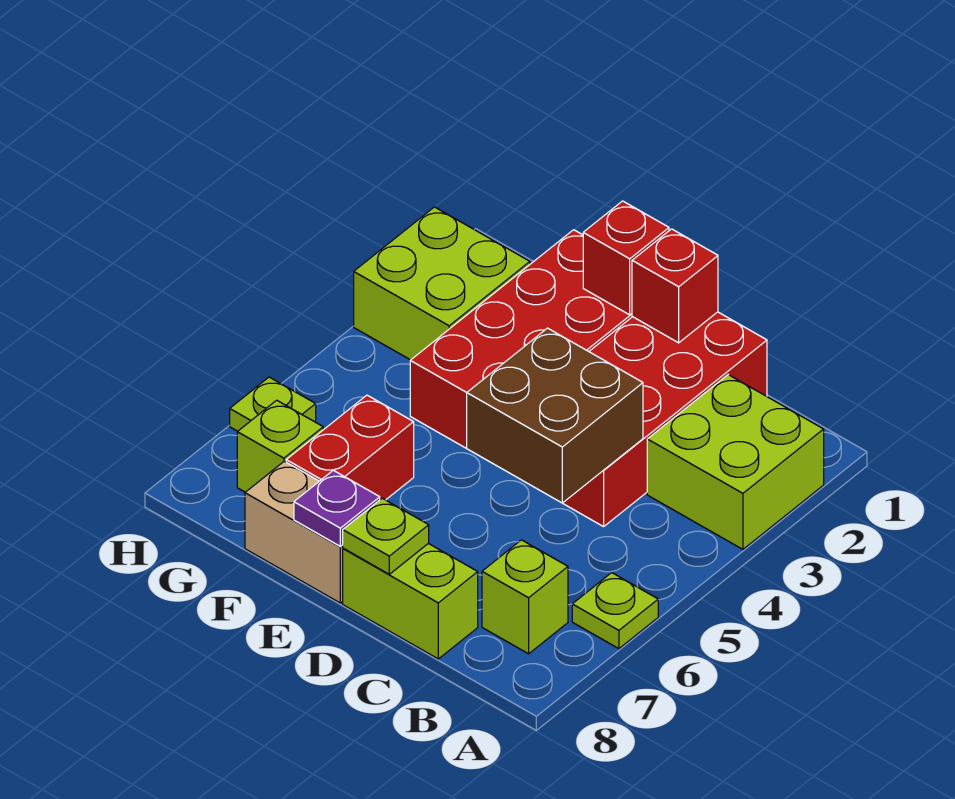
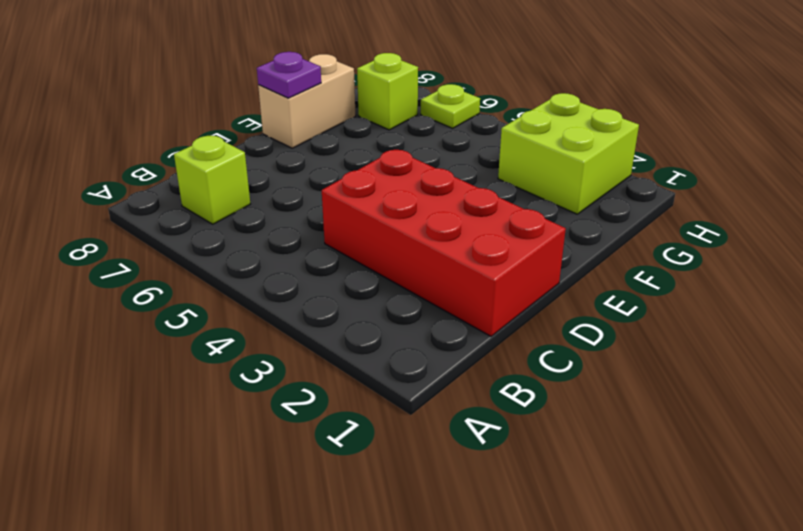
none -> lime brick A2:B3 level 1
none -> lime plate A6 level 1
none -> lime brick C8:D8 level 1

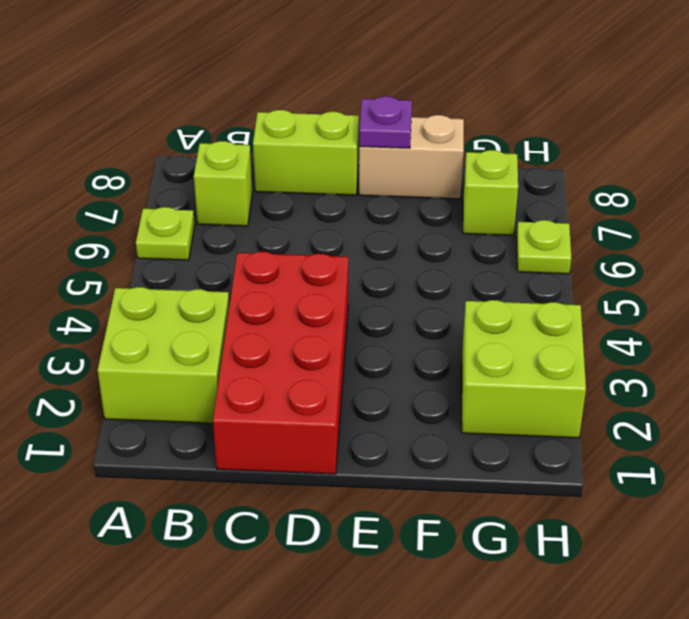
none -> red brick E1:F4 level 1
none -> red brick F6:F7 level 1
none -> brown brick C4:D5 level 2

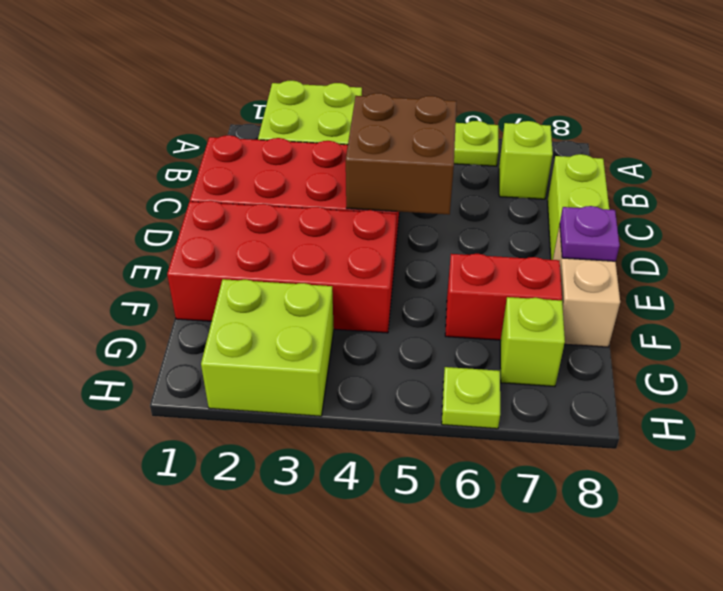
none -> red brick D1 level 2
none -> lime plate D8 level 2
none -> red brick E1 level 2

